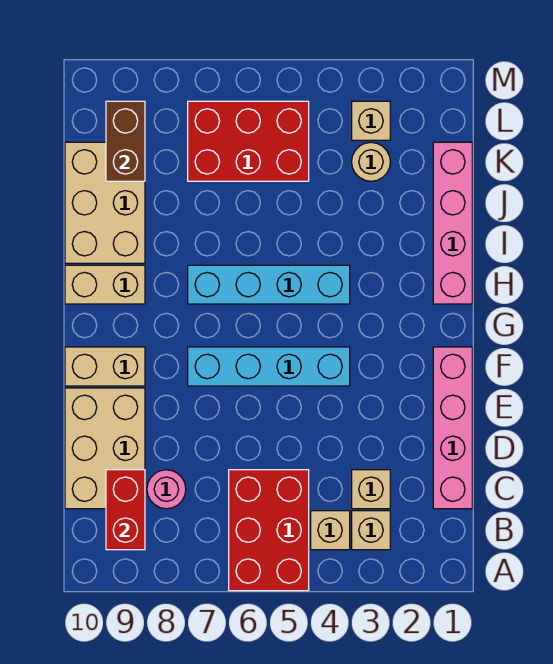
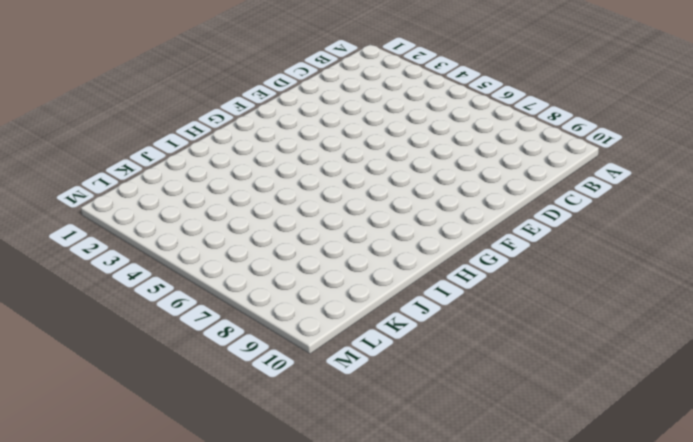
none -> red brick A5:C6 level 1
none -> tan brick B3 level 1
none -> tan brick B4 level 1

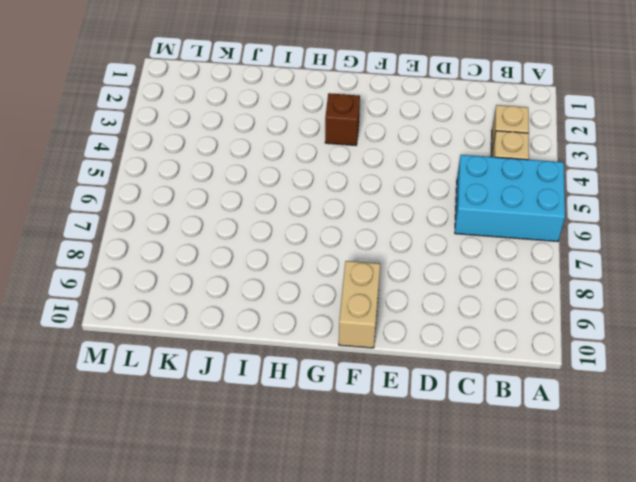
cyan brick A5:C6 level 1 -> red brick A5:C6 level 1
brown brick G3 level 1 -> none
none -> pink brick C1:F1 level 1
none -> tan brick C3 level 1
none -> pink round brick C8 level 1

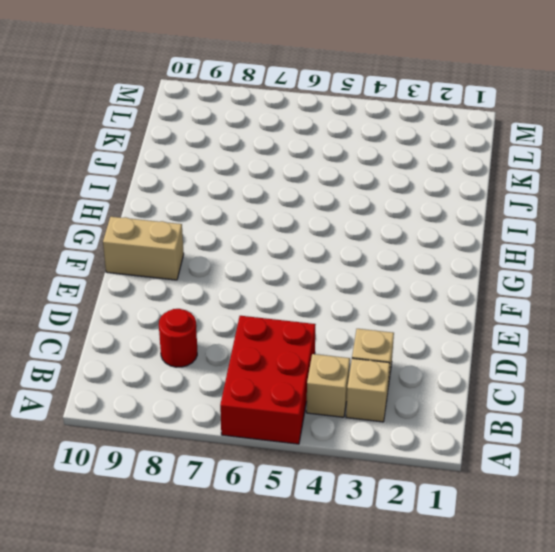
red round brick C8 level 1 -> pink round brick C8 level 1
none -> pink brick C1:F1 level 1
none -> tan brick C9:E10 level 1
none -> cyan brick F4:F7 level 1

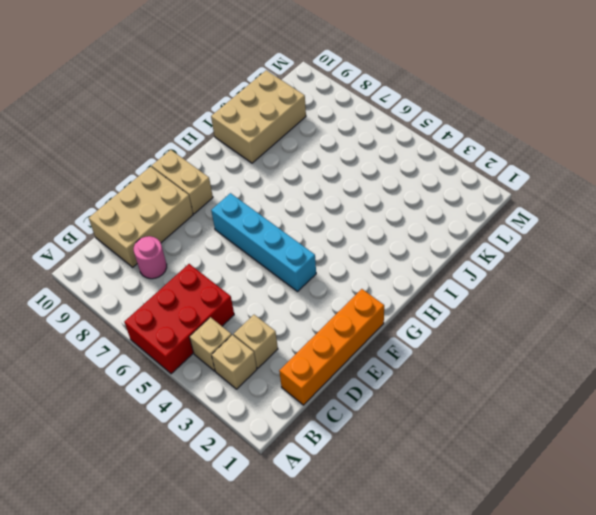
orange brick C1:F1 level 1 -> pink brick C1:F1 level 1
none -> pink brick H1:K1 level 1
none -> cyan brick H4:H7 level 1
none -> tan brick H9:H10 level 1

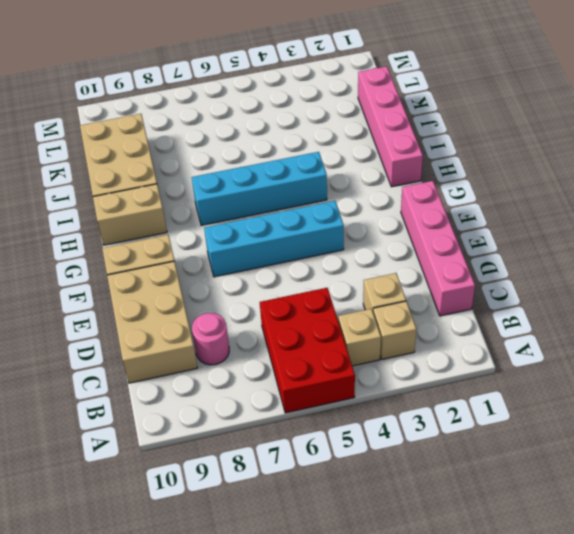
none -> tan round brick K3 level 1
none -> red brick K5:L7 level 1
none -> tan brick L3 level 1

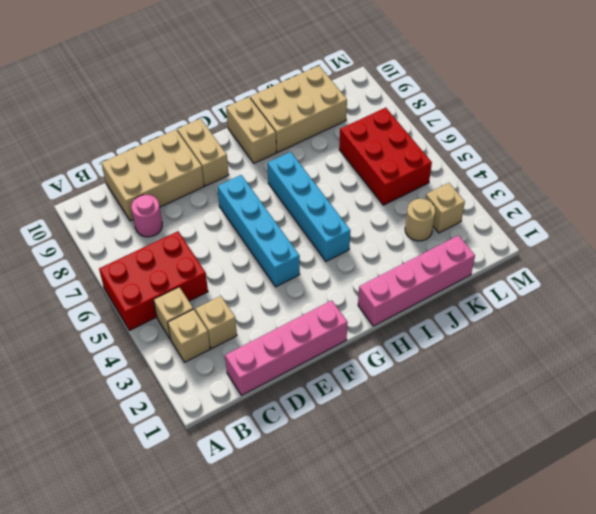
none -> red brick B9:C9 level 2
none -> brown brick K9:L9 level 2

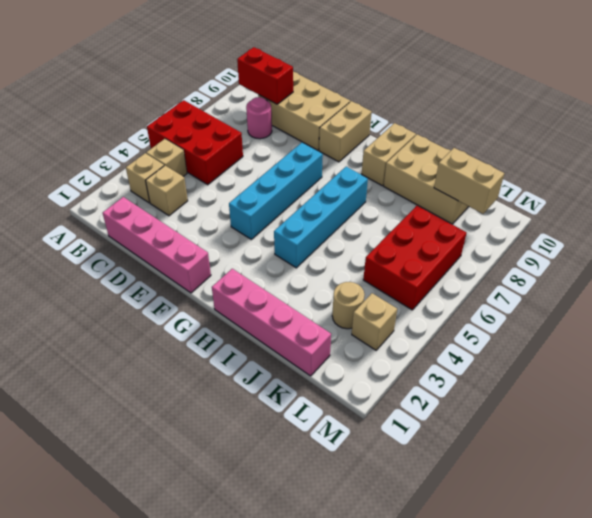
tan brick K9:L9 level 2 -> brown brick K9:L9 level 2

